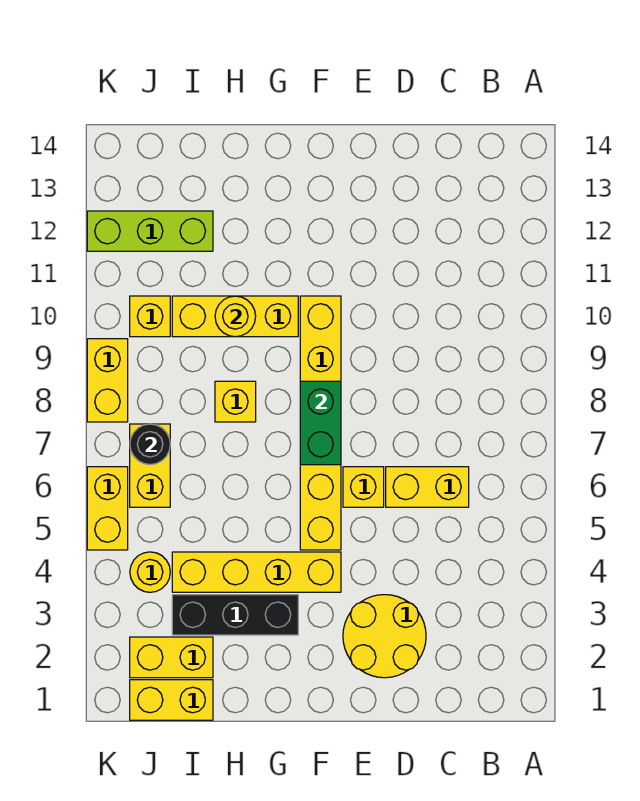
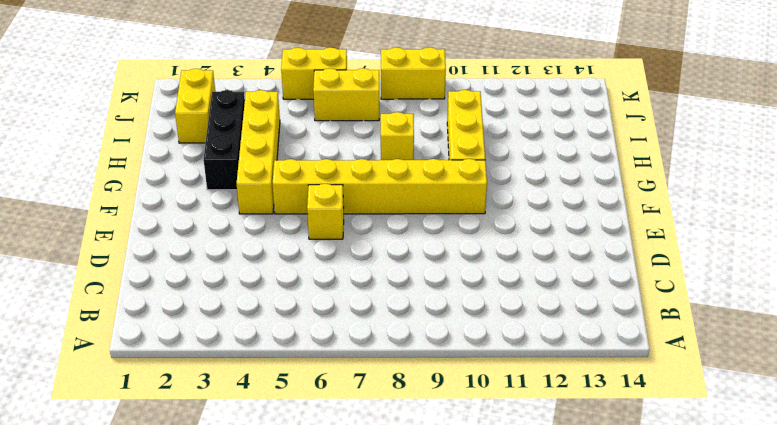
none -> yellow brick C6:D6 level 1
none -> yellow round brick D2:E3 level 1
none -> yellow brick I1:J1 level 1

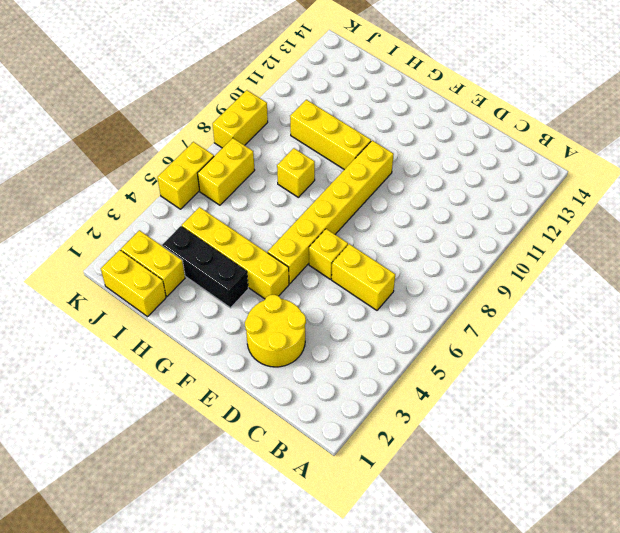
none -> lime brick I12:K12 level 1
none -> yellow round brick J4 level 1
none -> yellow brick J10 level 1

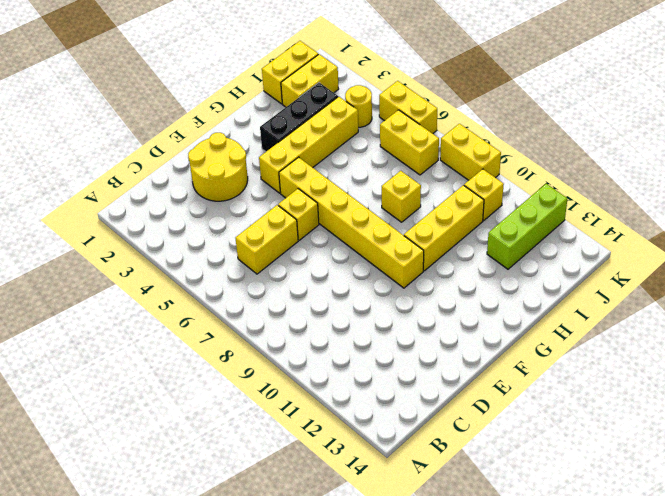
none -> green brick F7:F8 level 2
none -> yellow round brick H10 level 2
none -> black round brick J7 level 2

